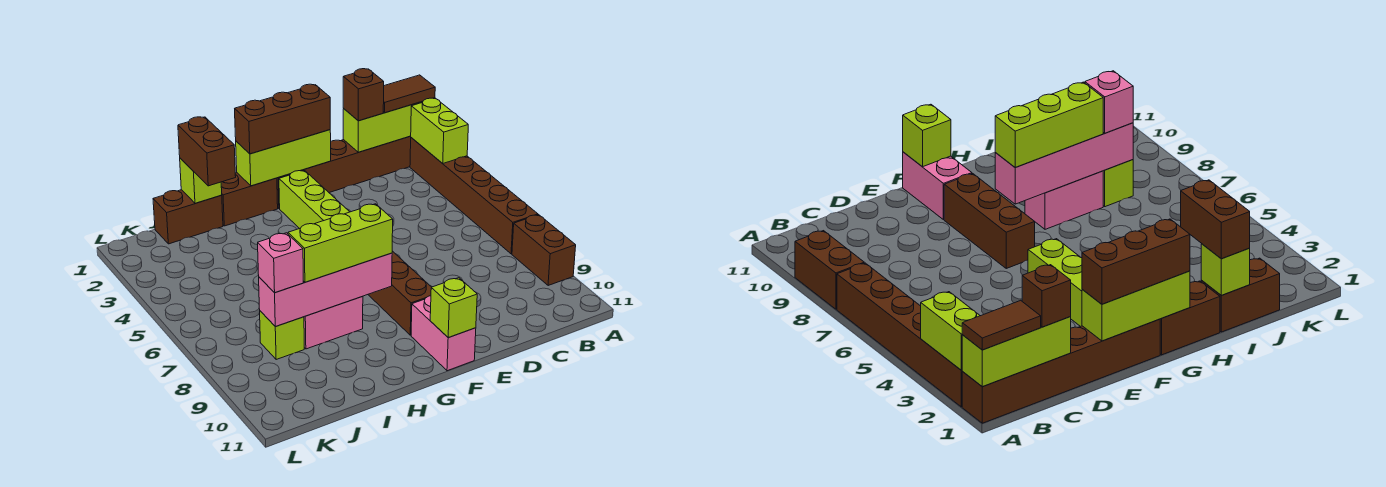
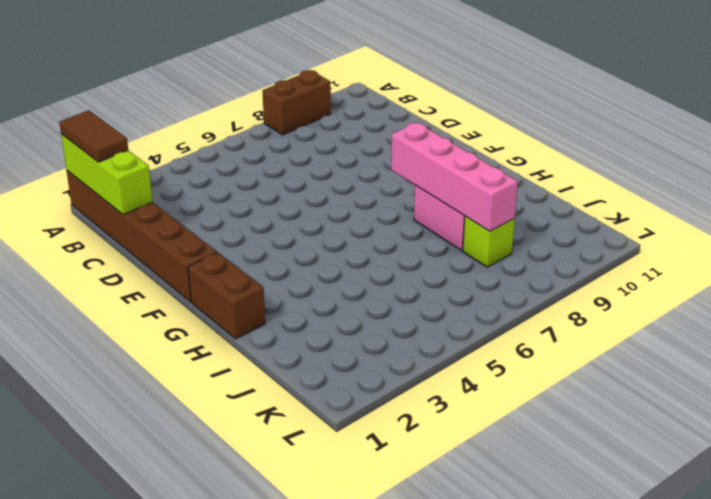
none -> brown brick A2:A7 level 1
none -> lime brick F2:F5 level 1
none -> brown brick F7:F9 level 1

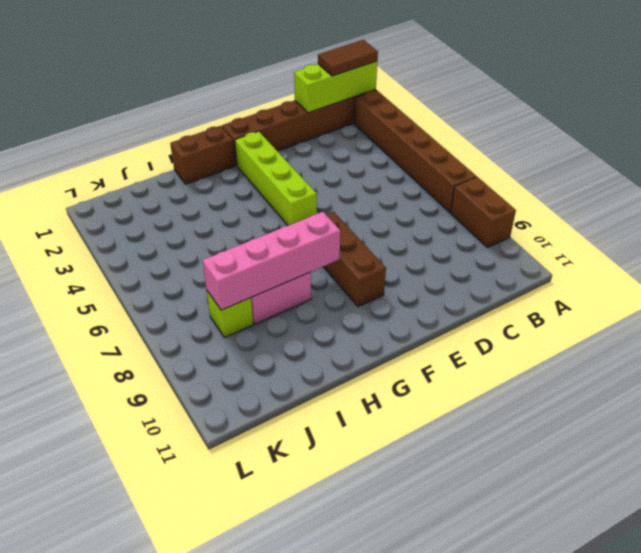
none -> pink brick F10:F11 level 1
none -> brown brick I1:J1 level 1
none -> lime brick A2:A3 level 2

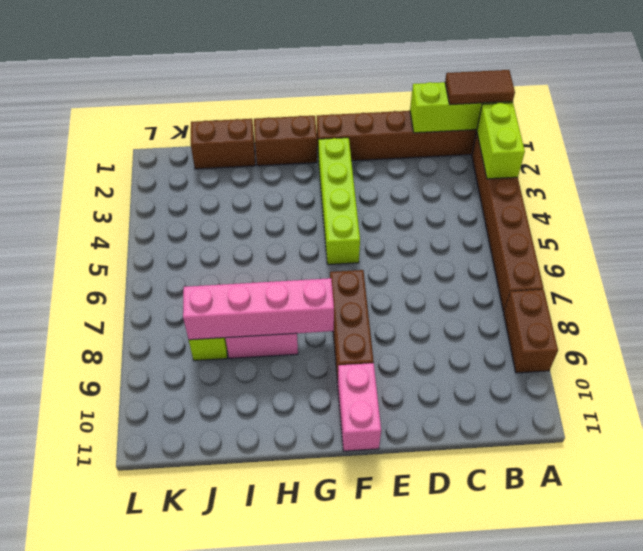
none -> lime brick E1:G1 level 2
none -> lime brick F11 level 2
none -> lime brick I1 level 2

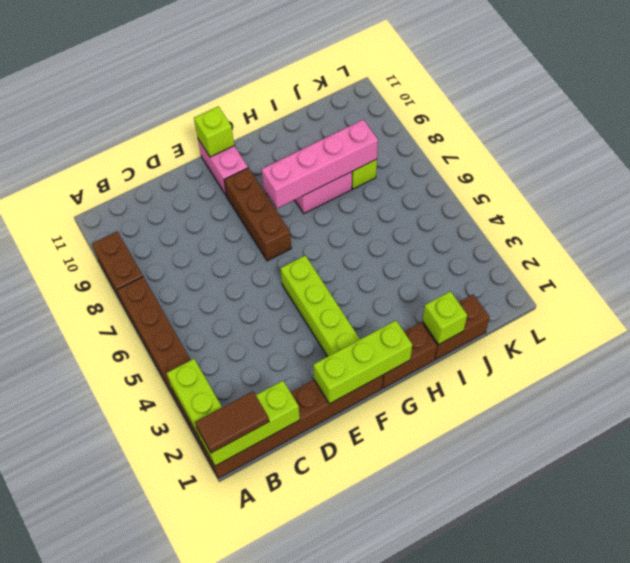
none -> brown brick C1 level 3
none -> brown brick E1:G1 level 3
none -> lime brick G8:I8 level 3

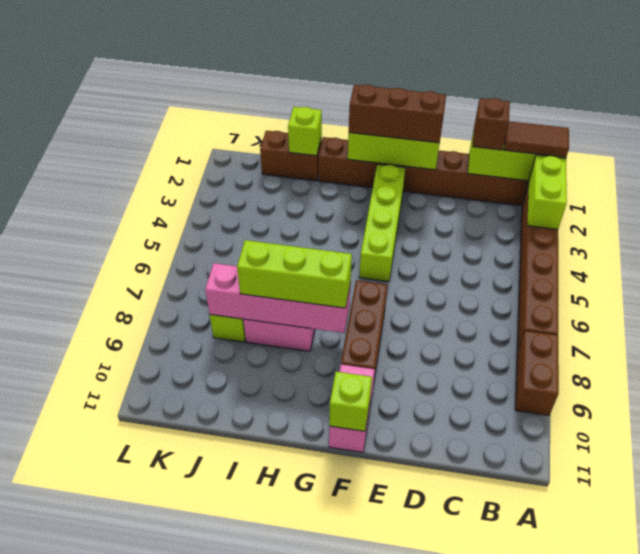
none -> brown brick I1:I2 level 3
none -> pink brick J8 level 3

